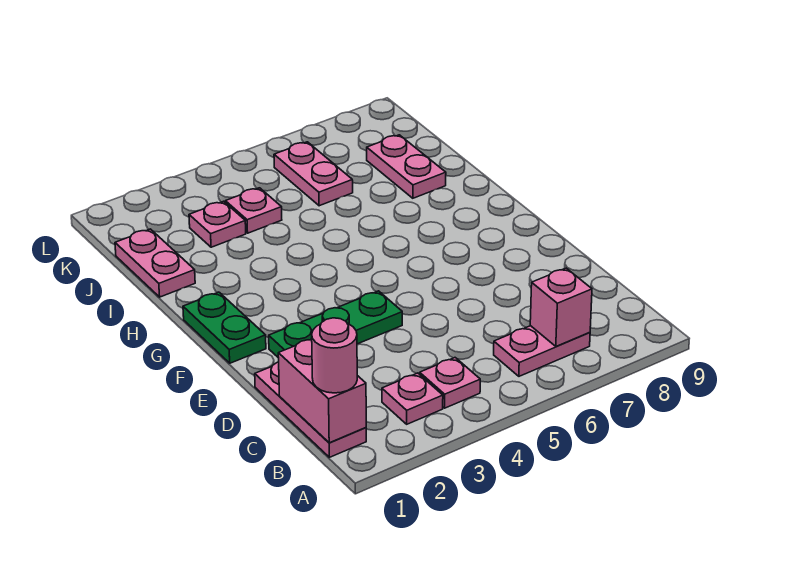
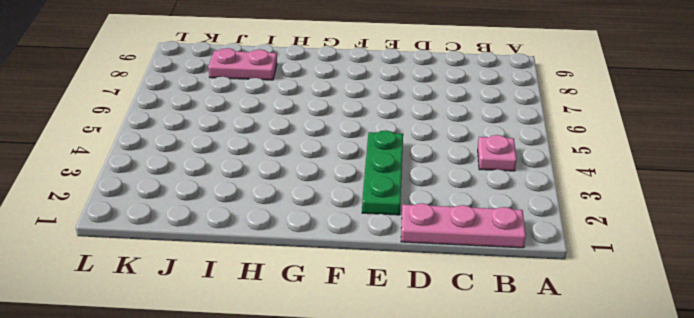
none -> pink plate B3 level 1
none -> pink plate B6:B7 level 1
none -> green plate F1:G1 level 1

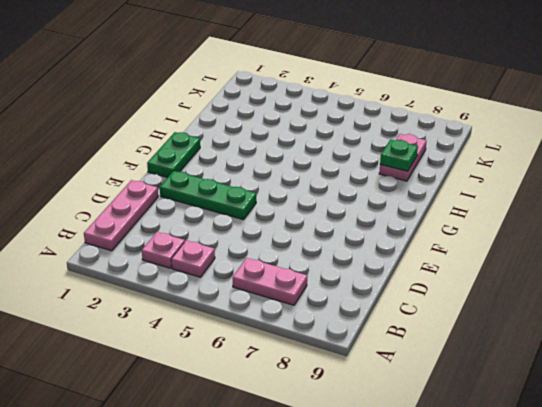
green plate I8 level 2 -> none
none -> pink plate I1:J1 level 1
none -> pink plate J3 level 1
none -> pink plate J4 level 1

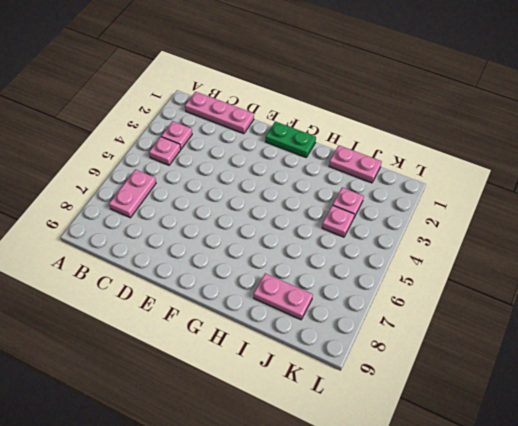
none -> green plate E2:E4 level 1
none -> pink plate J6:K6 level 1
none -> pink brick B1:C1 level 2

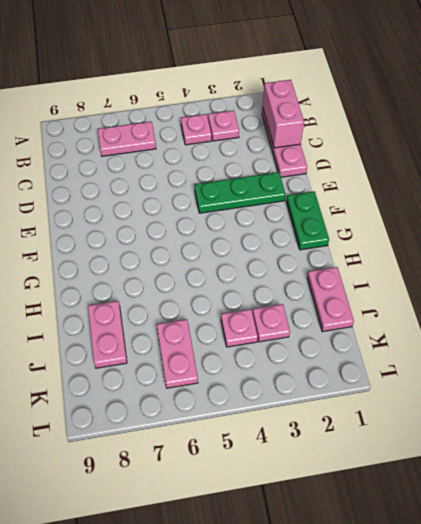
none -> pink brick B7 level 2
none -> pink round brick B1 level 3

